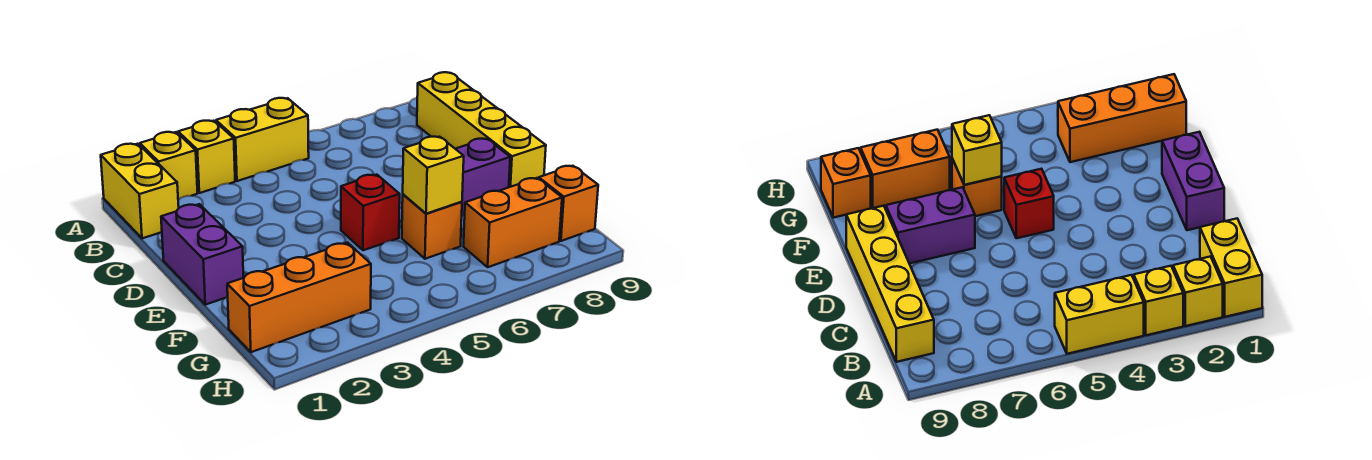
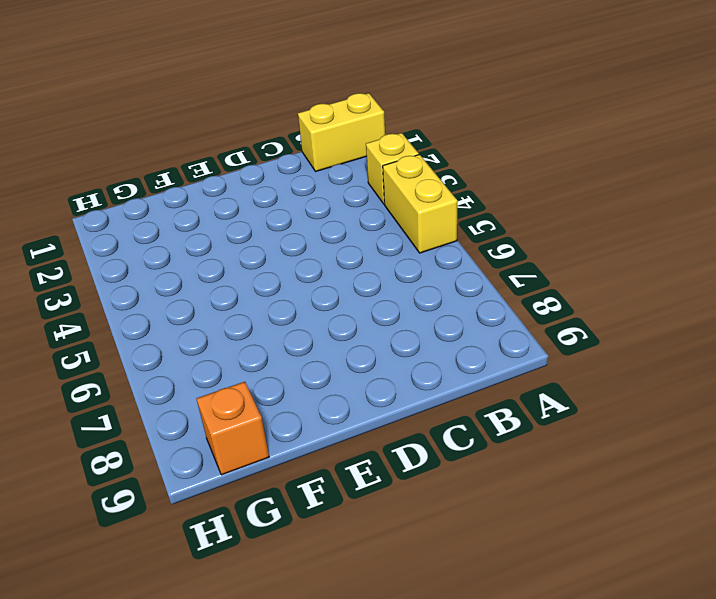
none -> yellow brick A2 level 1
none -> yellow brick B9:E9 level 1
none -> purple brick D1:E1 level 1

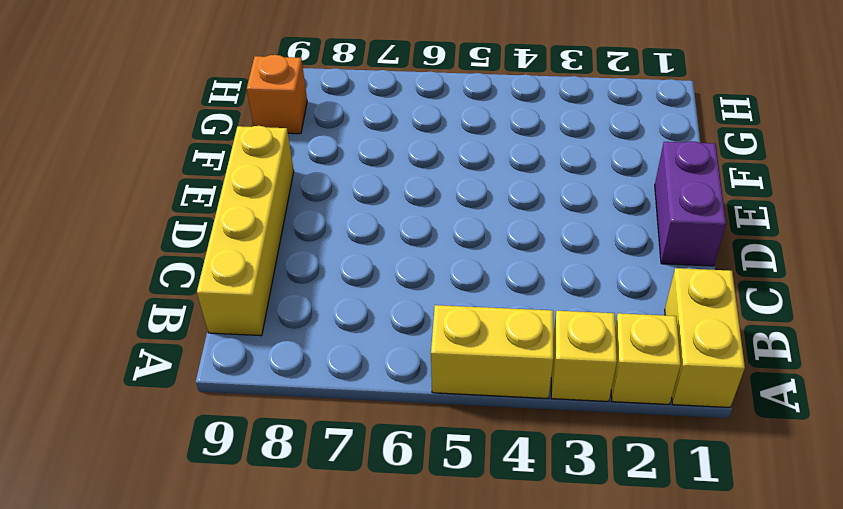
none -> red brick E5 level 1
none -> purple brick E7:E8 level 1
none -> orange brick F6 level 1

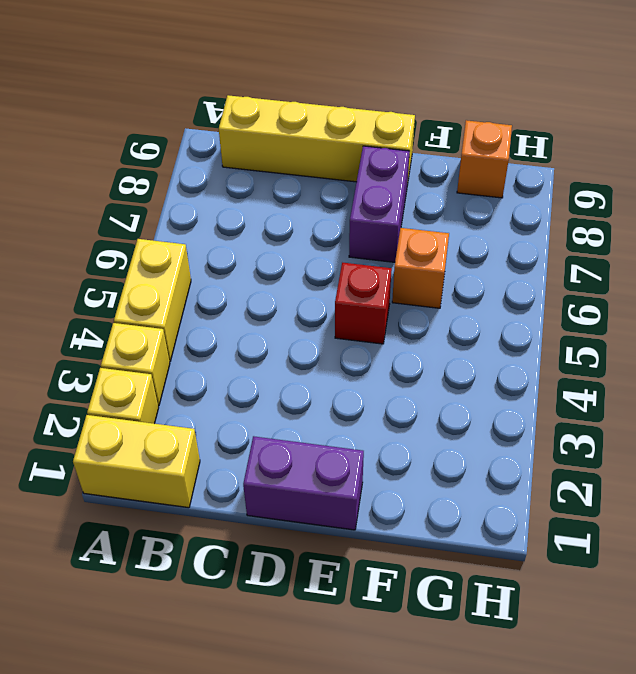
none -> orange brick G1:G3 level 1
none -> orange brick G7:G8 level 1
none -> yellow brick F6 level 2

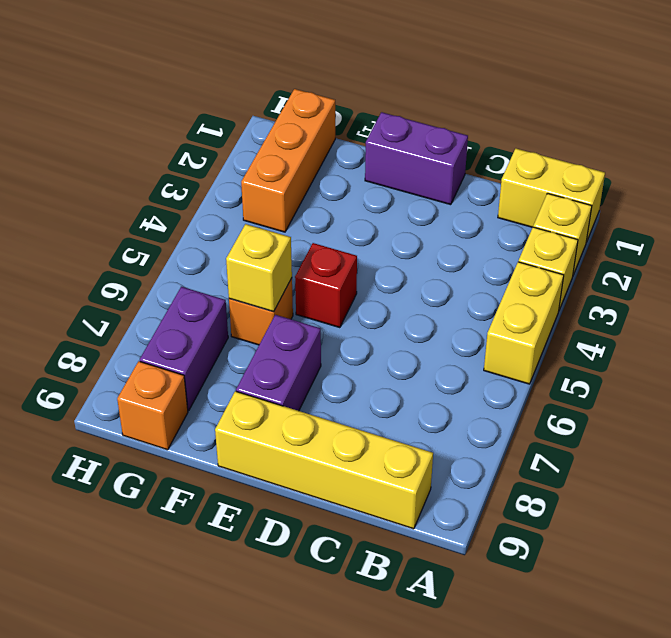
purple brick G7:G8 level 1 -> orange brick G7:G8 level 1

